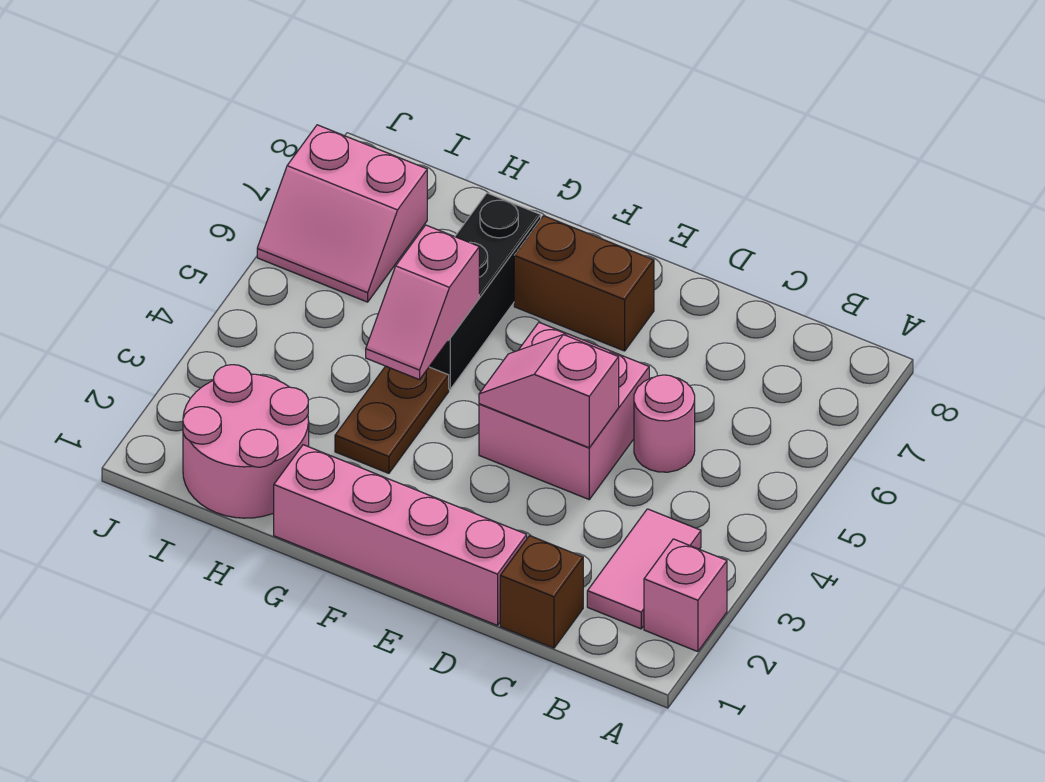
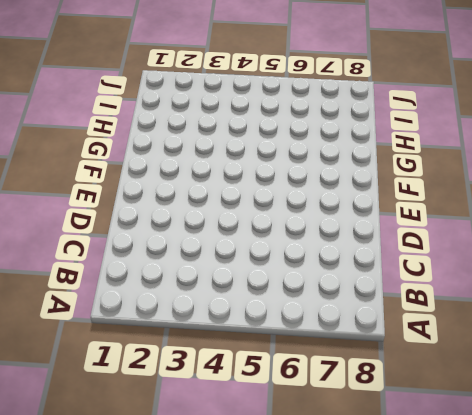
none -> pink brick A2 level 1
none -> pink tile B2:B3 level 1
none -> brown brick C1 level 1

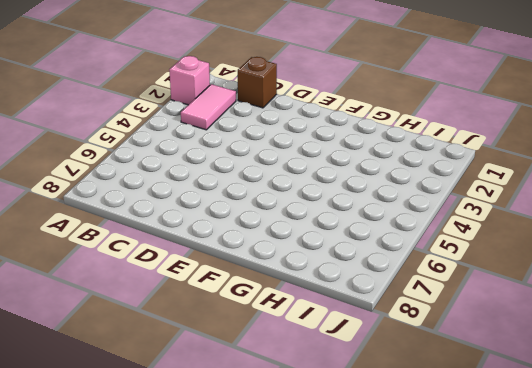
none -> pink round brick C5 level 1
none -> pink brick D1:G1 level 1
none -> pink brick D4:E5 level 1

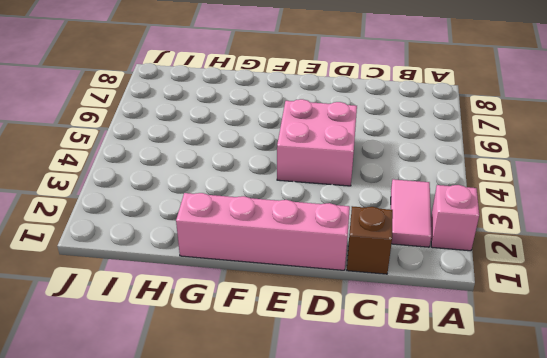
none -> pink round brick C5 level 1
none -> brown brick E7:F7 level 1
none -> brown plate G3:G4 level 1

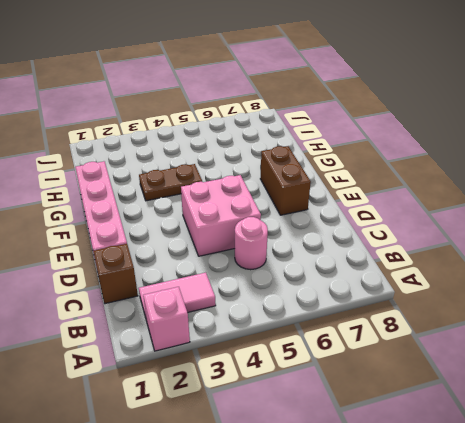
none -> black brick G5:G7 level 1
none -> pink round brick H1:I2 level 1
none -> pink slope I6:J7 level 1 top 7

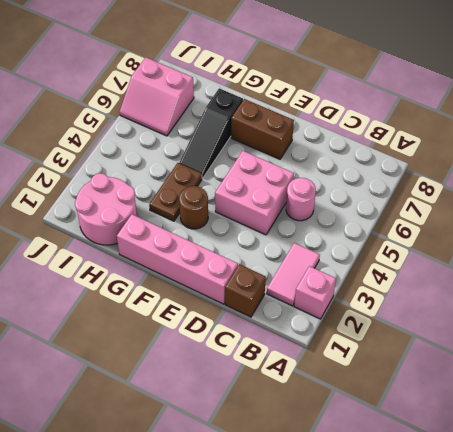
brown round brick F3 level 1 -> none
black slope G5:G7 level 1 top 7 -> black brick G5:G7 level 1
none -> pink slope D4:E4 level 2 top D
none -> pink slope G4:G5 level 2 top 5

